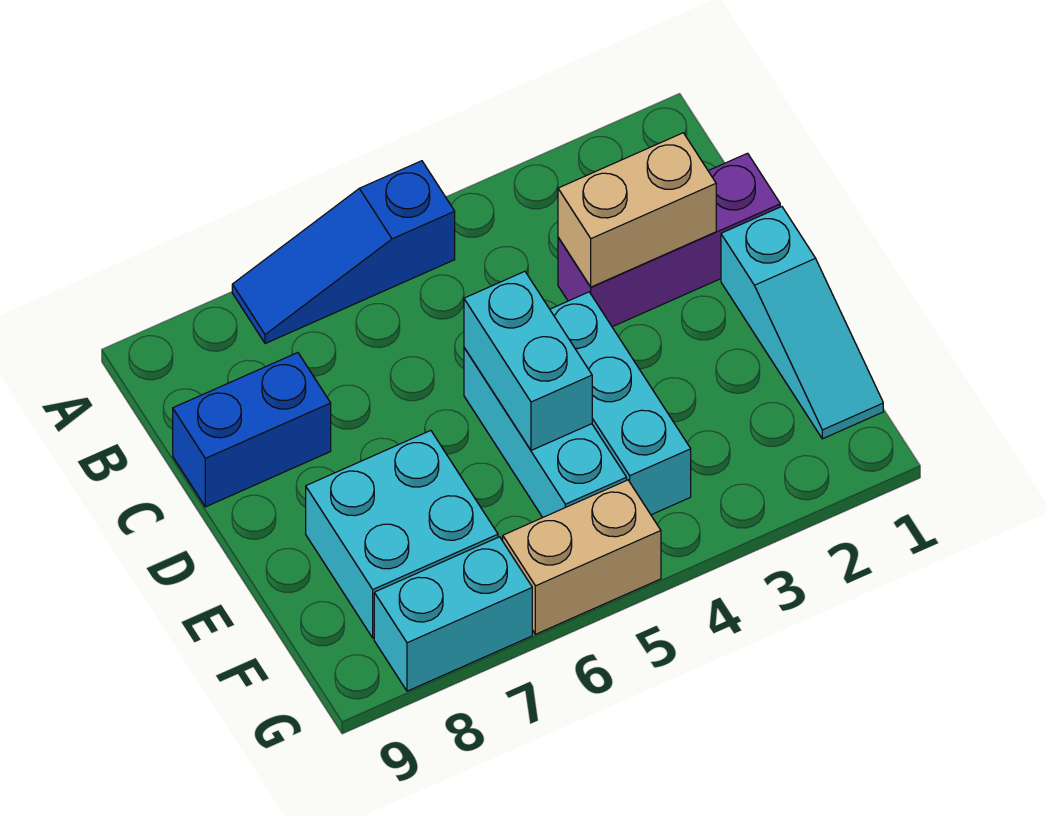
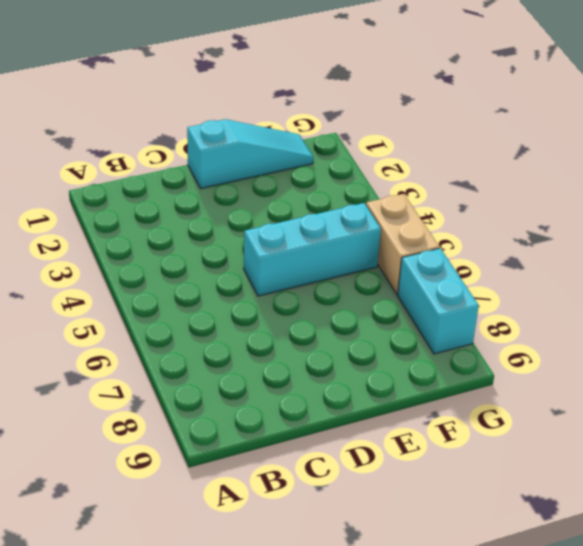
none -> blue slope A5:A7 level 1 top 5
none -> purple brick C1:C3 level 1

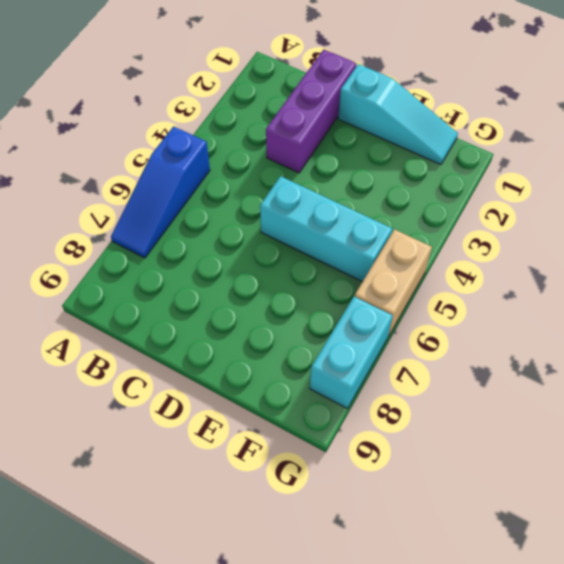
none -> blue brick C8:C9 level 1
none -> cyan brick D4:F4 level 1

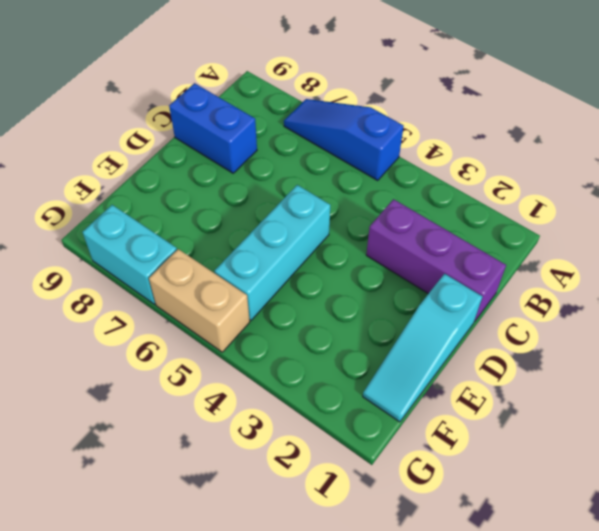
none -> cyan brick D4:F4 level 1
none -> cyan brick E7:F8 level 1

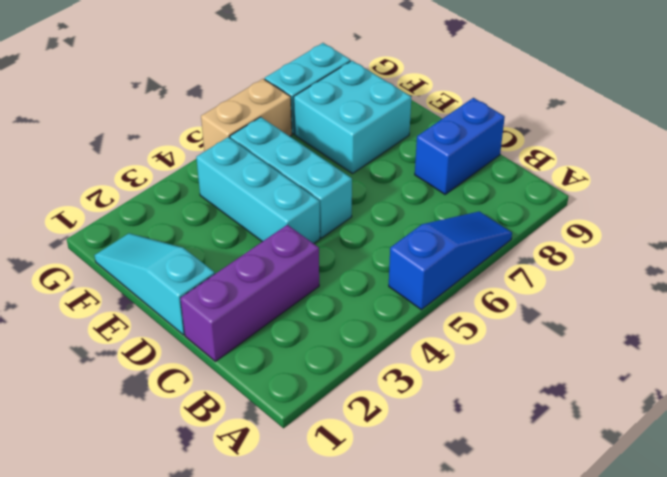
none -> tan brick C2:C3 level 2
none -> cyan brick D5:E5 level 2

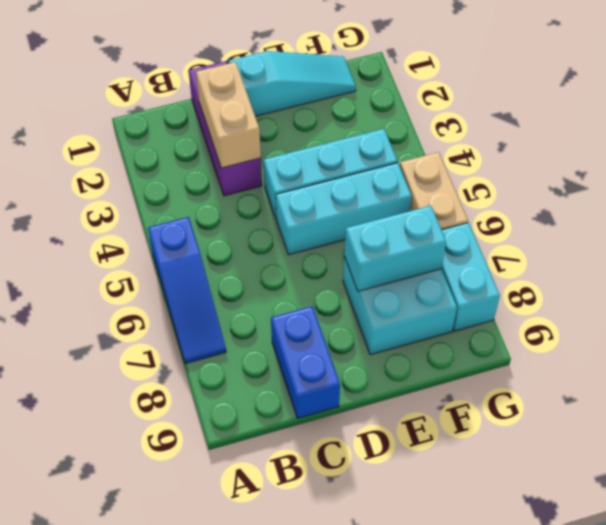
cyan brick E7:F7 level 2 -> cyan brick D5:E5 level 2

